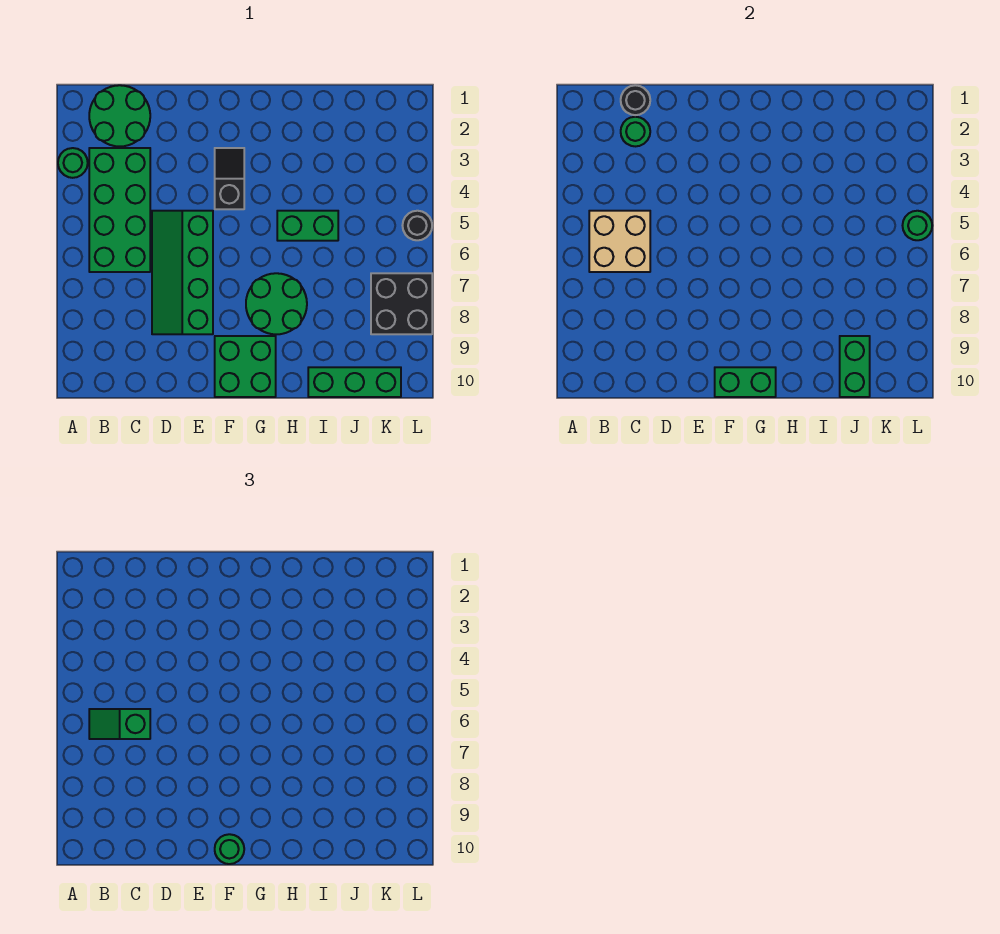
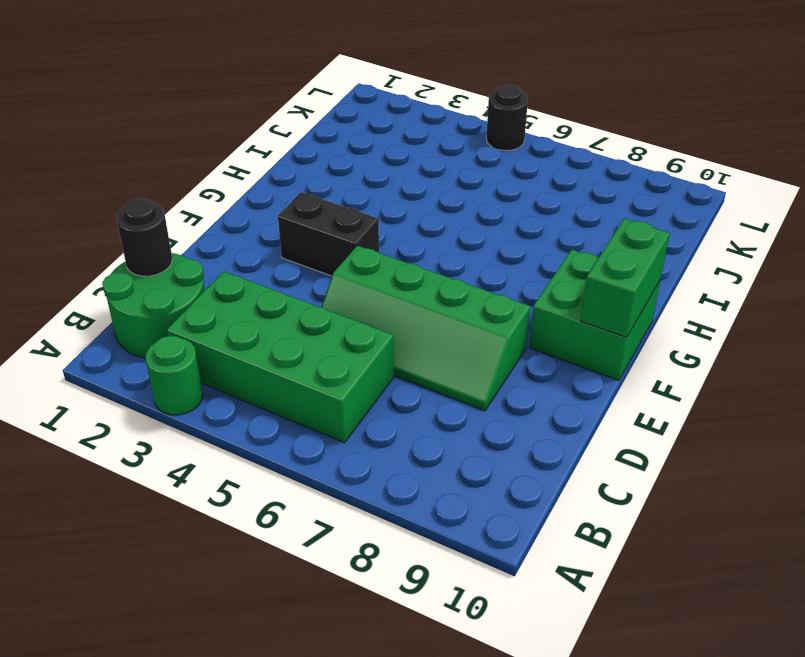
black brick F3:F4 level 1 -> black slope F3:F4 level 1 top 4
none -> green round brick G7:H8 level 1
none -> green brick H5:I5 level 1
none -> green brick I10:K10 level 1

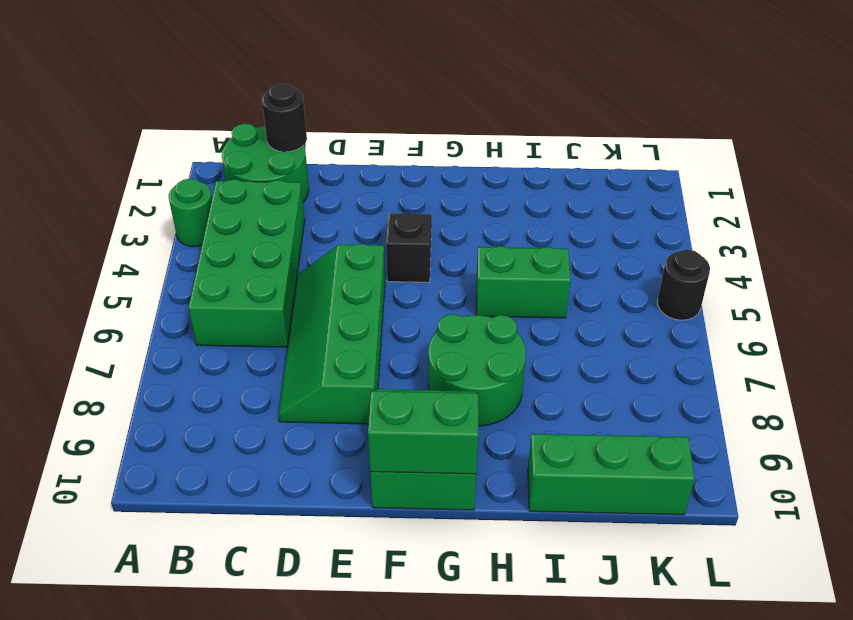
none -> black brick K7:L8 level 1
none -> tan brick B5:C6 level 2
none -> green round brick C2 level 2

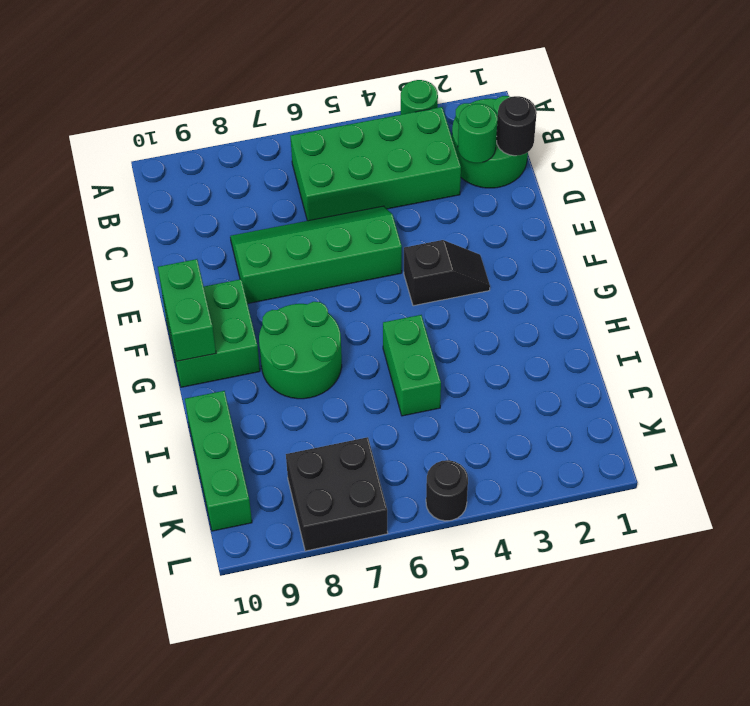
none -> tan brick B5:C6 level 2
none -> green brick J9:J10 level 2
none -> green round brick L5 level 2

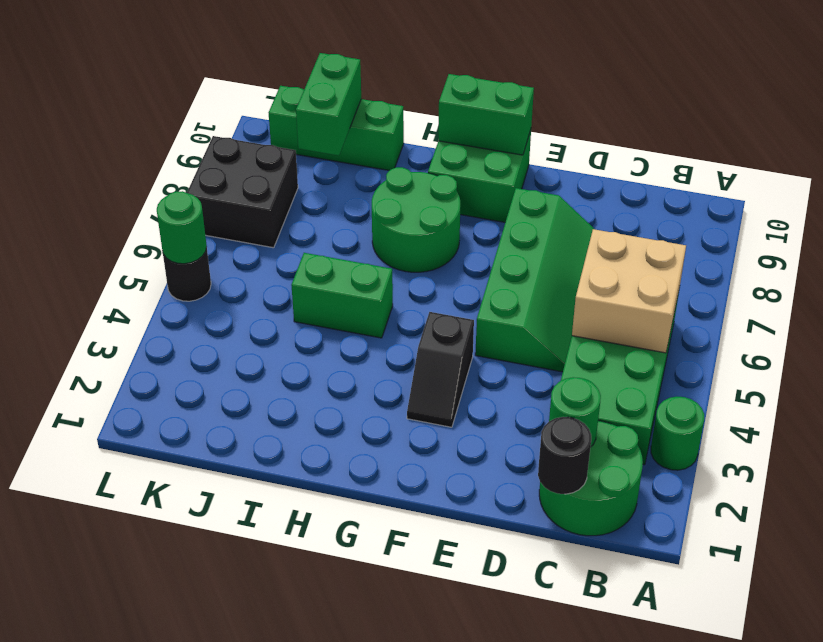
none -> green slope B6:C6 level 3 top C
none -> green round brick F10 level 3

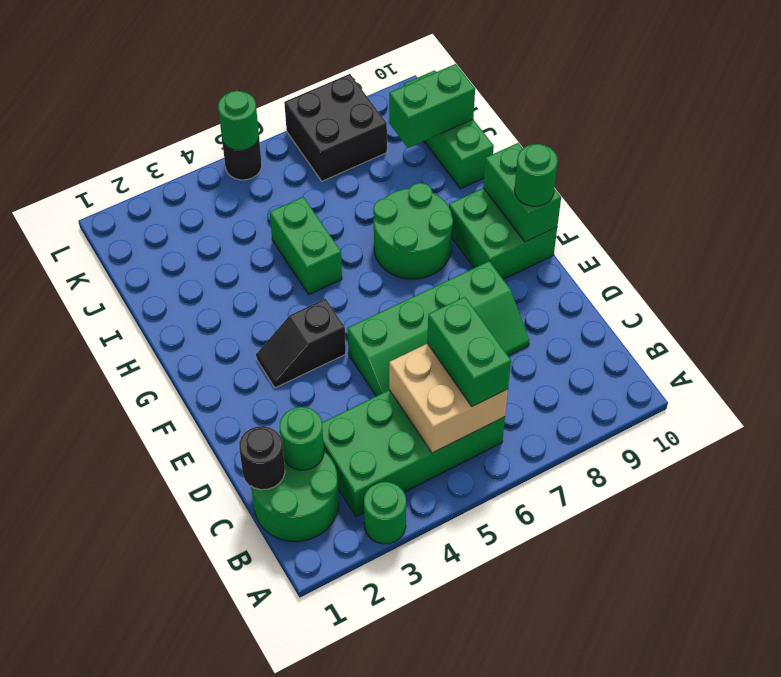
green brick B6:C6 level 3 -> green slope B6:C6 level 3 top C

